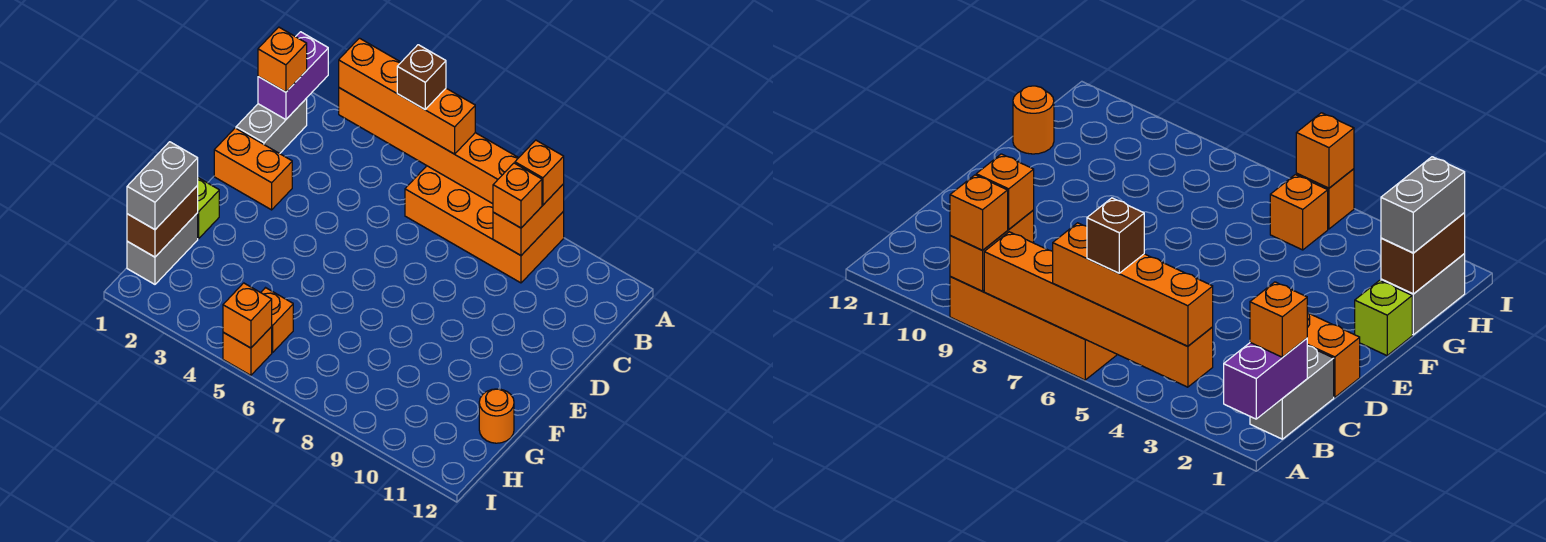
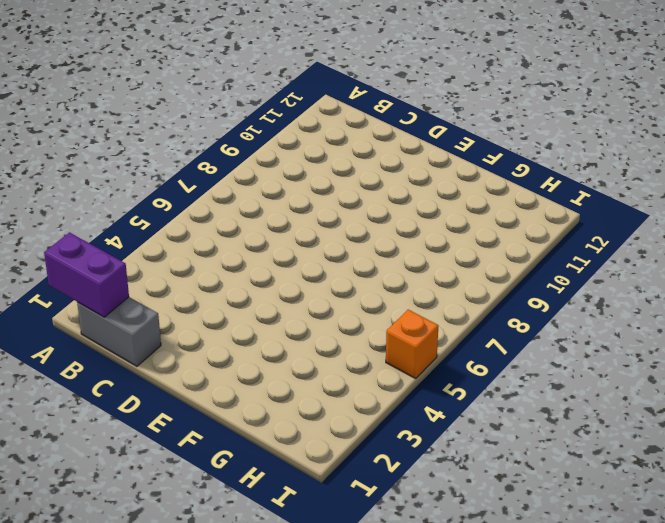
none -> orange brick A6:B9 level 1
none -> orange brick D1:D2 level 1
none -> lime brick F1 level 1

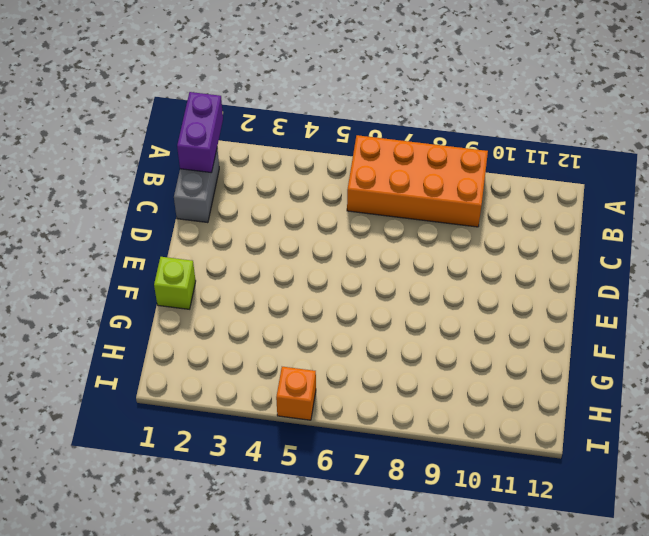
none -> orange brick D1:D2 level 1
none -> grey brick G1:H1 level 1
none -> orange round brick G12 level 1

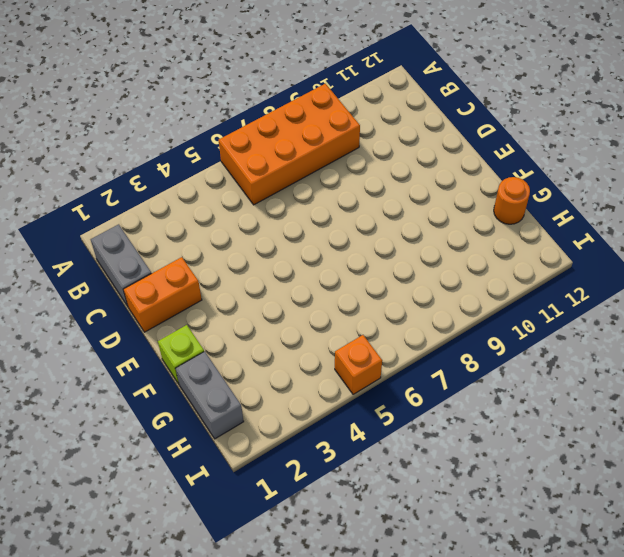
none -> orange brick H5 level 1
none -> purple brick A1:B1 level 2
none -> orange brick A3:A8 level 2

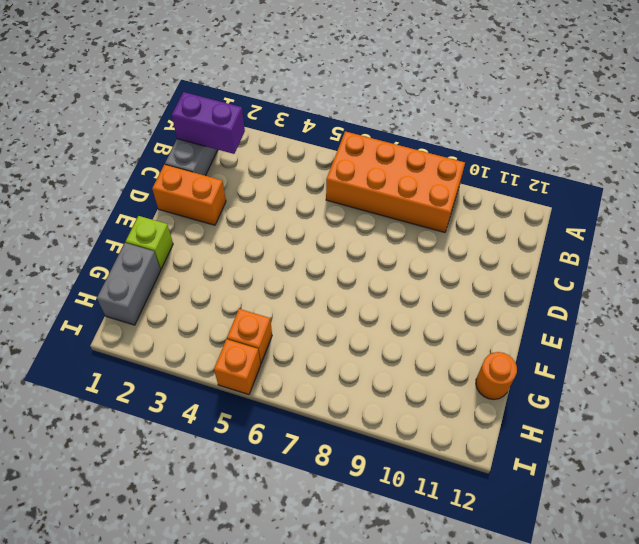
purple brick B1:B2 level 2 -> purple brick A1:B1 level 2
none -> orange brick A3:A8 level 2
none -> orange brick A9:B9 level 2
none -> brown brick G1:H1 level 2

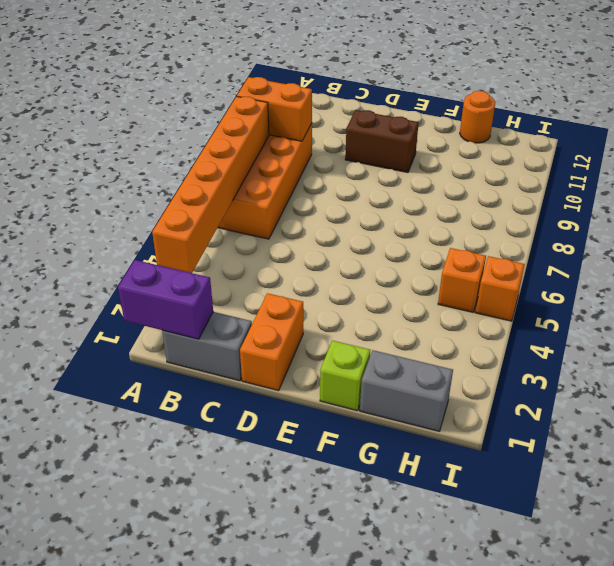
brown brick D10:E10 level 1 -> brown brick G1:H1 level 2
none -> orange brick I5 level 2
none -> orange brick A3:A6 level 3
none -> orange brick A9 level 3

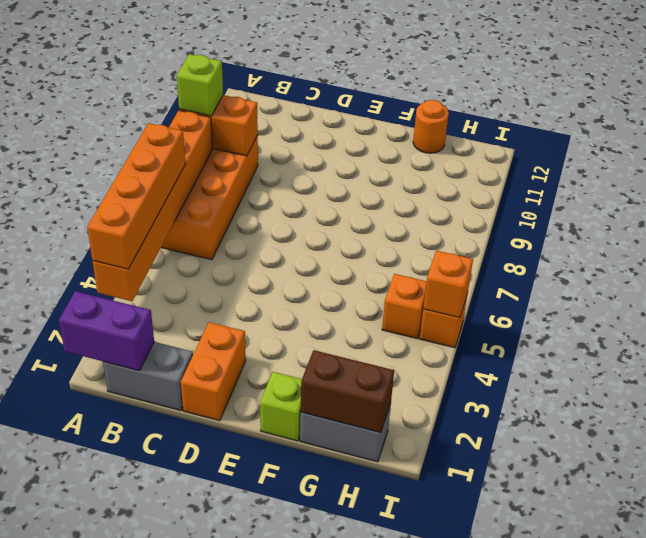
lime brick A9 level 3 -> orange brick A9 level 3
none -> orange brick B1 level 3
none -> orange brick B9 level 3
none -> grey brick G1:H1 level 3

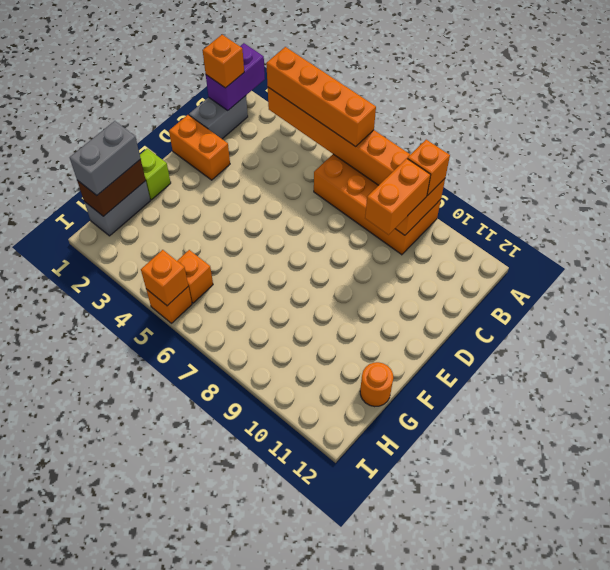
orange brick B9:C9 level 3 -> orange brick B9 level 3
none -> brown brick A5 level 4

